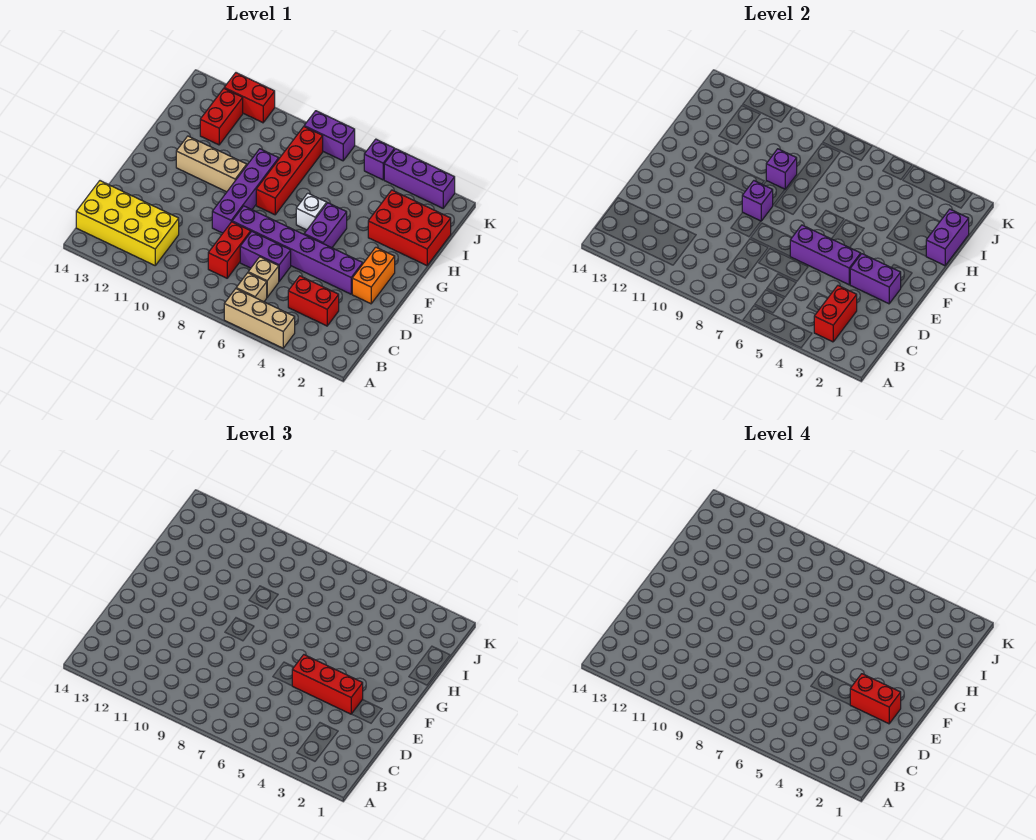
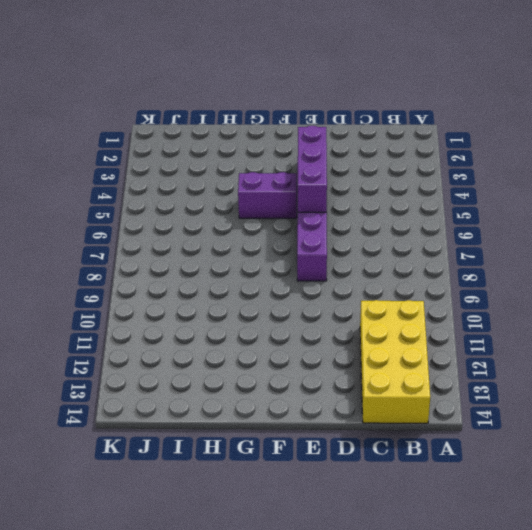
none -> tan brick A4:A6 level 1
none -> tan brick B6 level 1
none -> red brick C3:C4 level 1

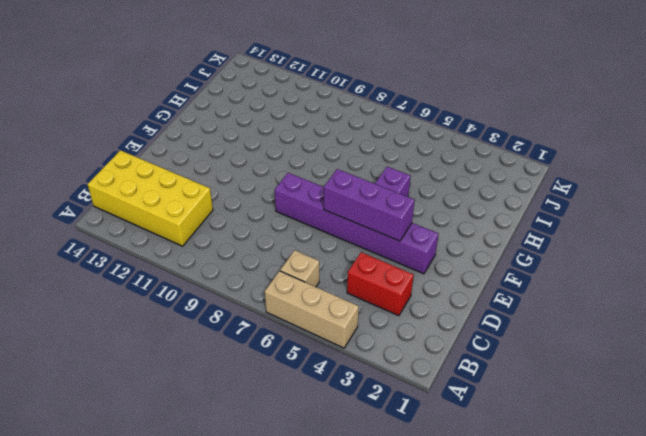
none -> tan brick C6 level 1
none -> red brick C8:D8 level 1
none -> purple brick D6:D7 level 1

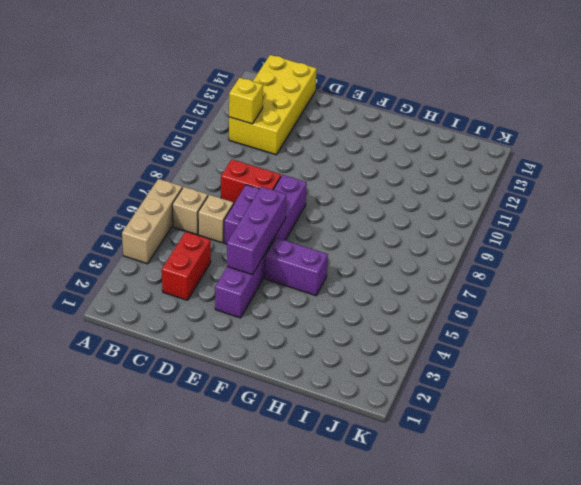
yellow brick B11 level 2 -> none
none -> orange brick E2:F2 level 1
none -> purple brick E9:H9 level 1
none -> white brick G6 level 1

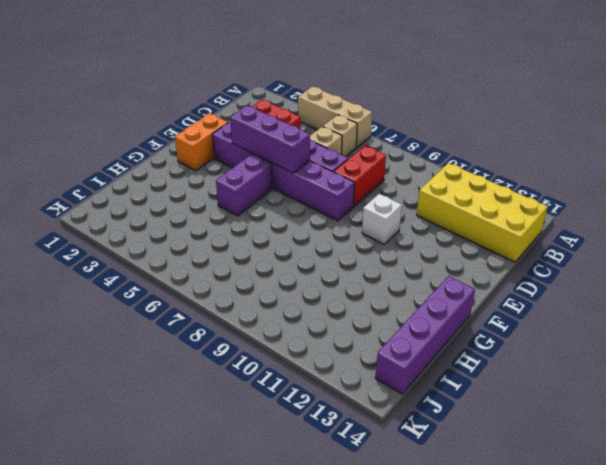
white brick E10 level 1 -> white brick G6 level 1
purple brick G14:J14 level 1 -> purple brick E9:H9 level 1
none -> red brick G8:J8 level 1
none -> tan brick G10:G12 level 1
none -> red brick H1:I3 level 1

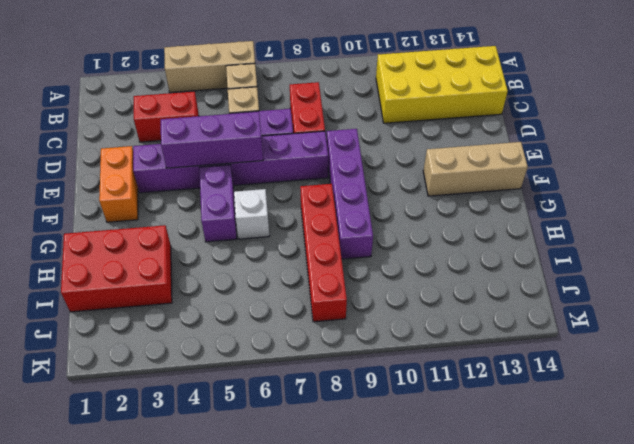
tan brick F12:F14 level 1 -> tan brick G10:G12 level 1
none -> red brick I12:J12 level 1
none -> purple brick K2:K4 level 1
none -> purple brick K5 level 1

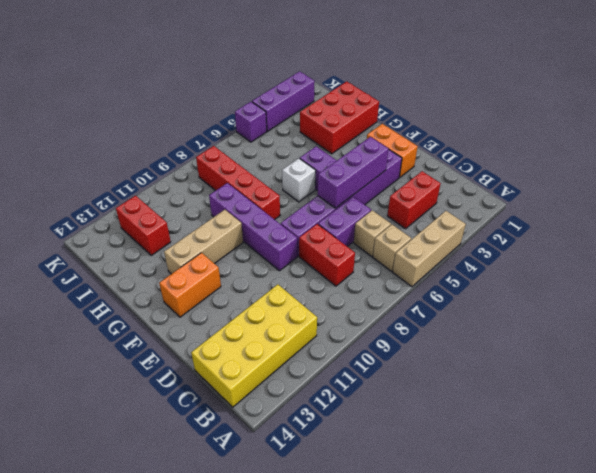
orange brick F12:F13 level 1 -> none
none -> purple brick K7:K8 level 1
none -> red brick K11:K12 level 1
none -> red brick B3:C3 level 2

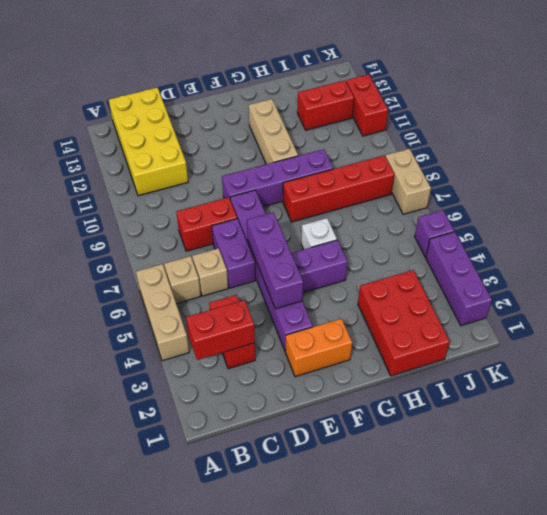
tan brick K7:K8 level 1 -> purple brick K7:K8 level 1
none -> purple brick E2:E3 level 2
none -> purple brick F9 level 2
none -> purple brick H1:I1 level 2

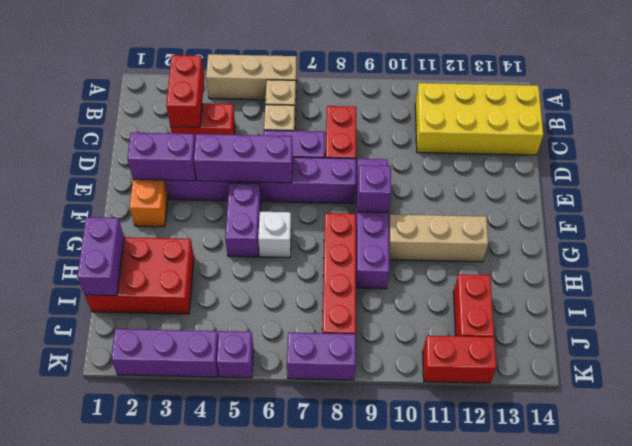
none -> purple brick H9 level 2
none -> red brick E3:E5 level 3
none -> red brick E2:E3 level 4

